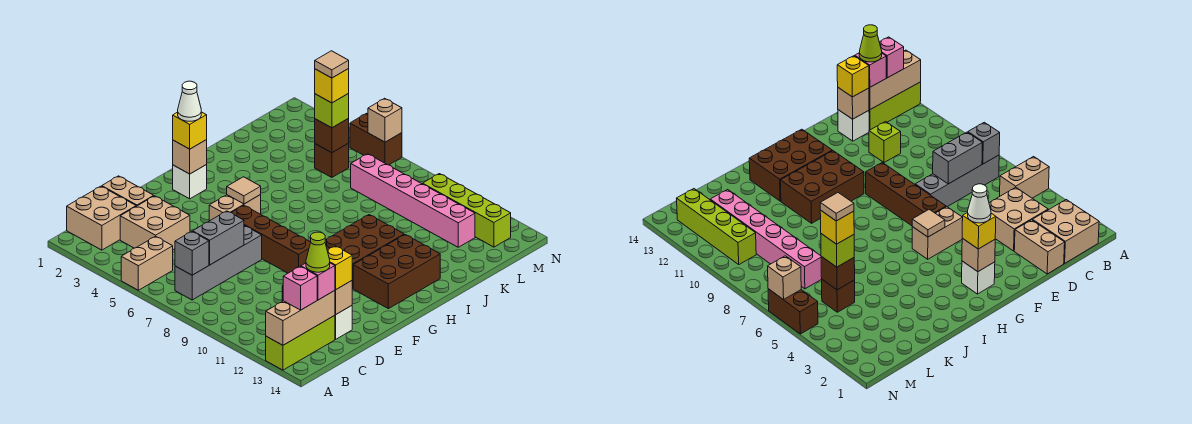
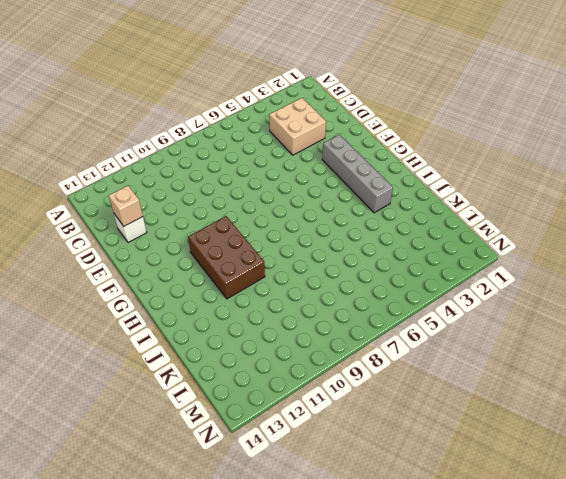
grey brick F3:I3 level 1 -> grey brick B7:E7 level 1
none -> tan brick A5:B5 level 1
none -> lime brick A13:C13 level 1
none -> tan brick B1:C2 level 1
none -> tan brick D1:D2 level 1

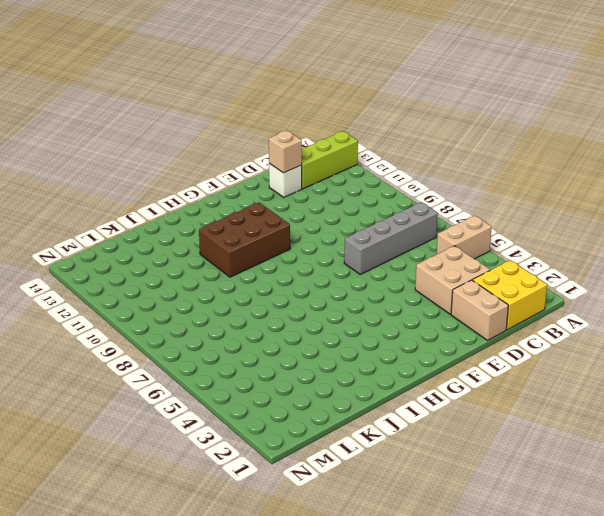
yellow brick B1:C2 level 1 -> tan brick B1:C2 level 1
none -> lime brick D11 level 1
none -> tan brick F5:G5 level 1
none -> brown brick F6:F9 level 1
none -> white brick G2 level 1

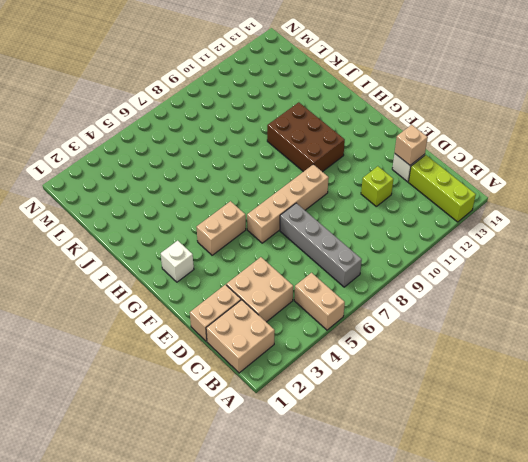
tan brick F6:F9 level 1 -> brown brick F6:F9 level 1
tan brick G4:G5 level 1 -> tan brick F5:G5 level 1
none -> brown brick G12:I13 level 1
none -> brown brick L5 level 1
none -> pink brick L7:L12 level 1
none -> lime brick M10:M13 level 1

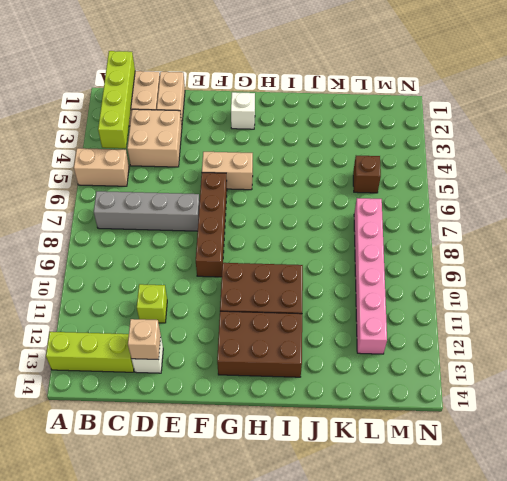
lime brick B1:B4 level 2 -> lime brick M10:M13 level 1
none -> brown brick N5:N6 level 1
none -> tan brick A13:C13 level 2
none -> grey brick B7 level 2
none -> grey brick C7:D7 level 2

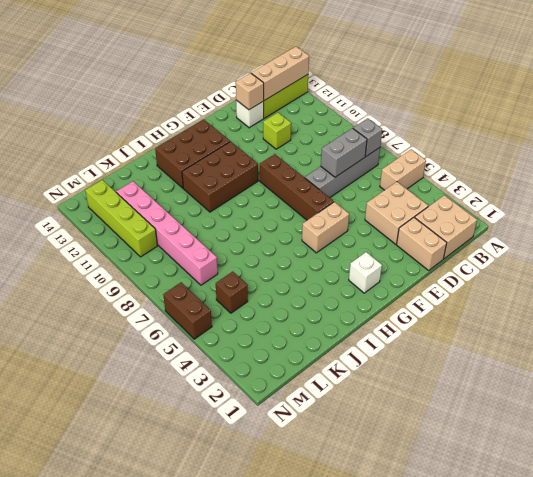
none -> tan brick G2 level 2
none -> tan tile G5 level 2
none -> brown brick L5 level 2
none -> tan brick N6 level 2

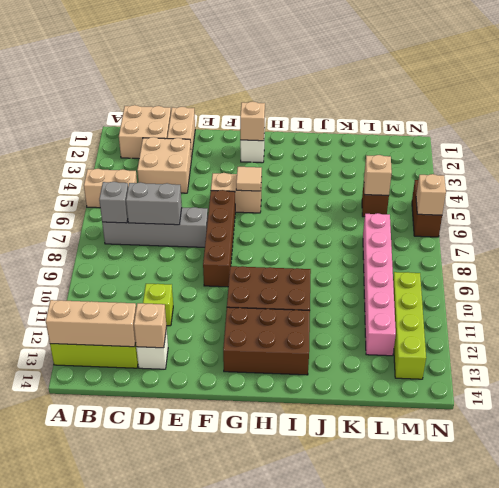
tan brick L5 level 2 -> brown brick L5 level 2
none -> pink brick B13 level 3
none -> pink brick C13 level 3
none -> yellow brick D13 level 3
none -> yellow brick G2 level 3

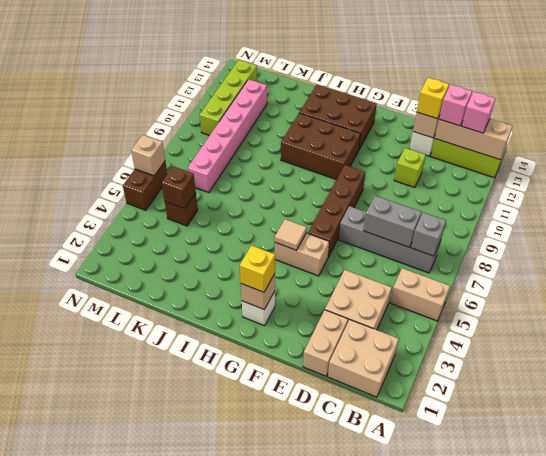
none -> lime brick L5 level 3
none -> lime cone C13 level 4
none -> white cone G2 level 4
none -> yellow brick L5 level 4

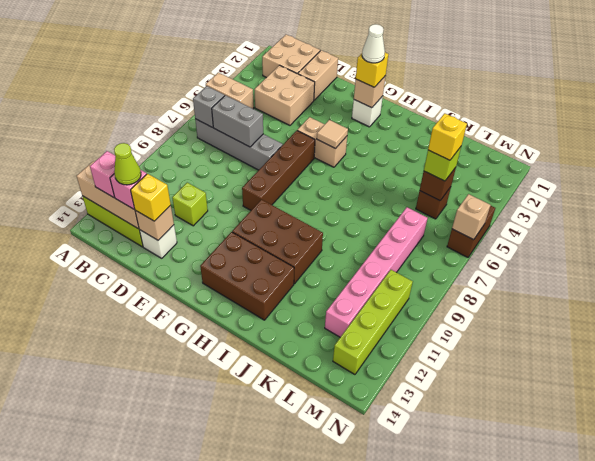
none -> tan tile L5 level 5

